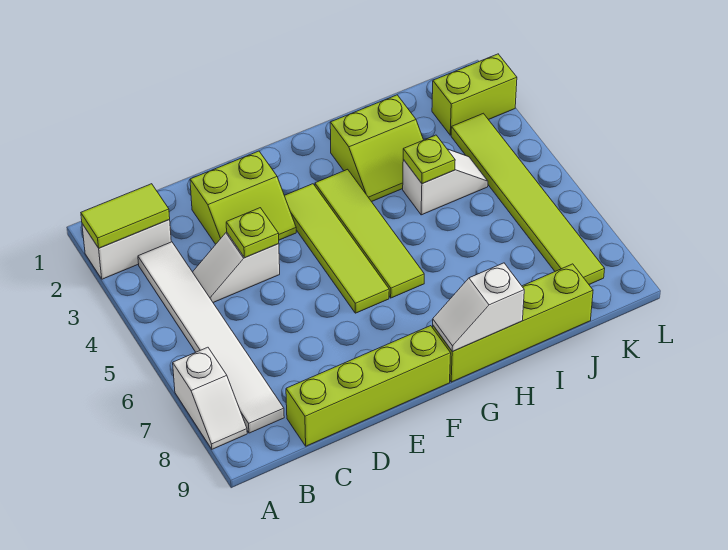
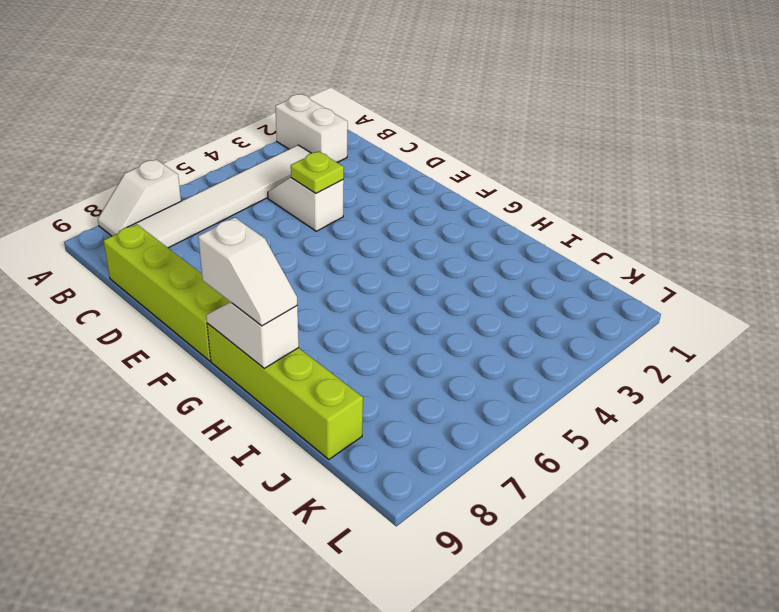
white slope G9:H9 level 3 top G -> white slope I4:J4 level 1 top I
none -> lime slope D2:E3 level 1 top 2
none -> lime tile F3:F6 level 1
none -> lime tile G3:G6 level 1

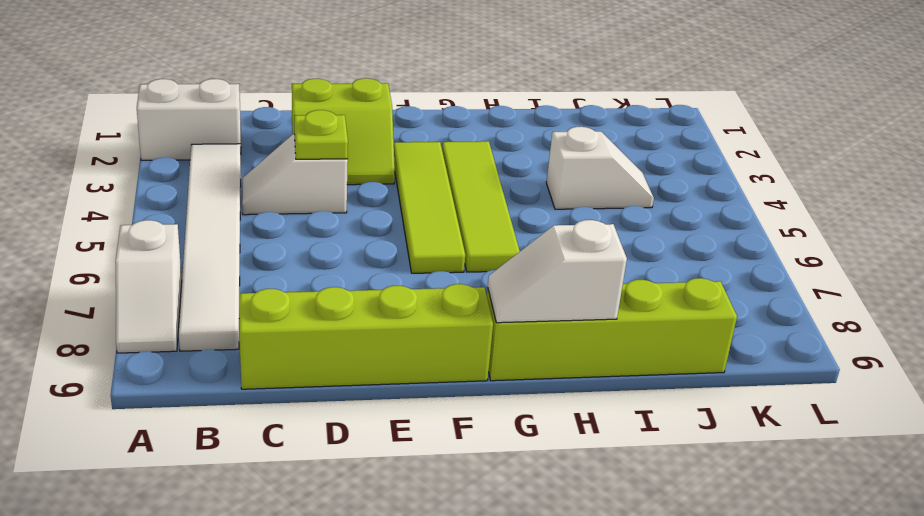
none -> lime slope H2:I3 level 1 top 2
none -> lime brick K2:L2 level 1
none -> lime tile K3:K8 level 1

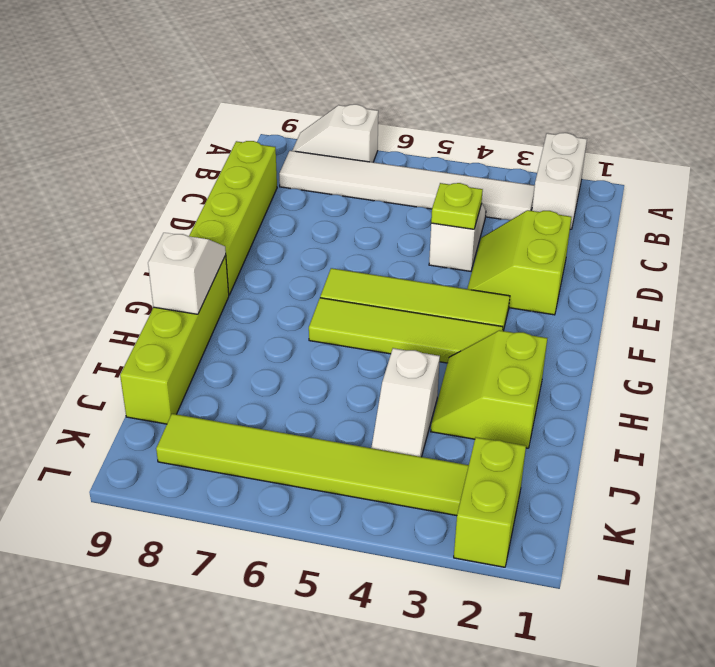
none -> lime tile A2:B2 level 2
none -> lime plate I4 level 2

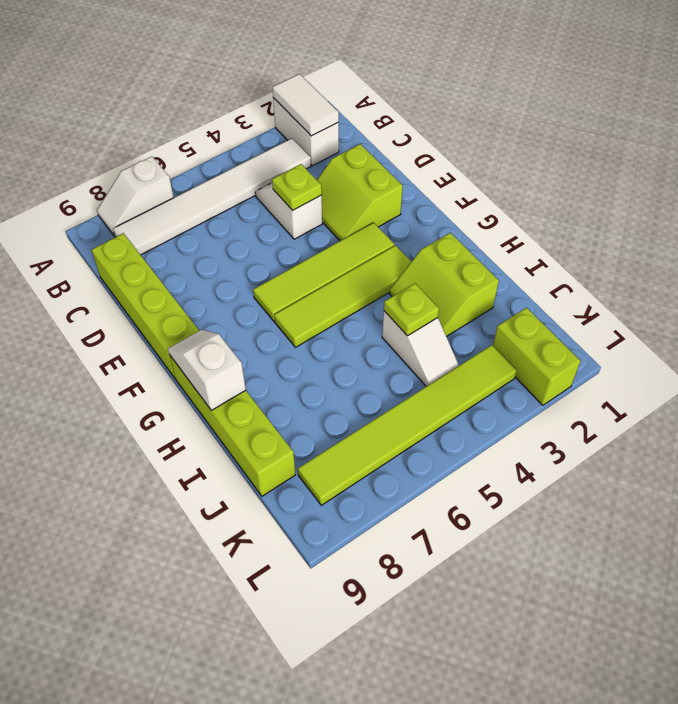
white tile A2:B2 level 2 -> lime tile A2:B2 level 2

